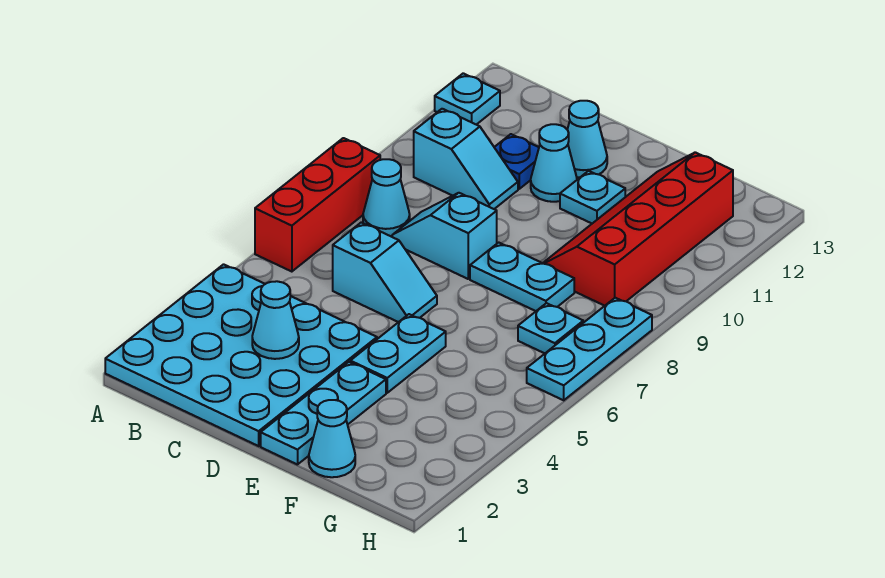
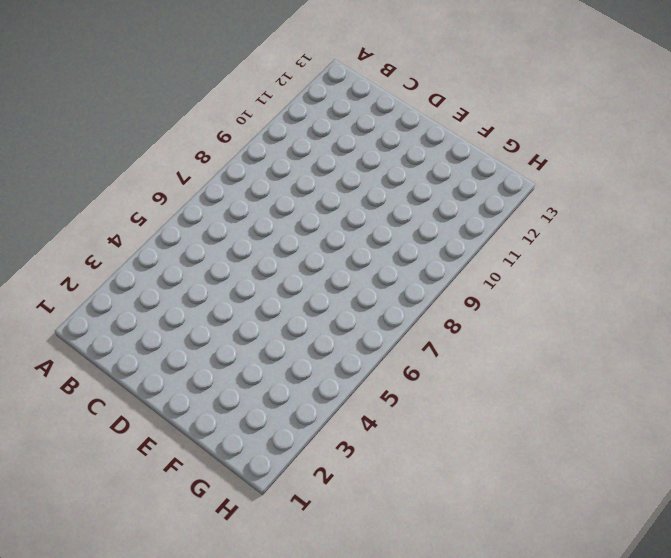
none -> cyan plate A1:D4 level 1
none -> red brick A6:A8 level 1
none -> cyan plate A12 level 1

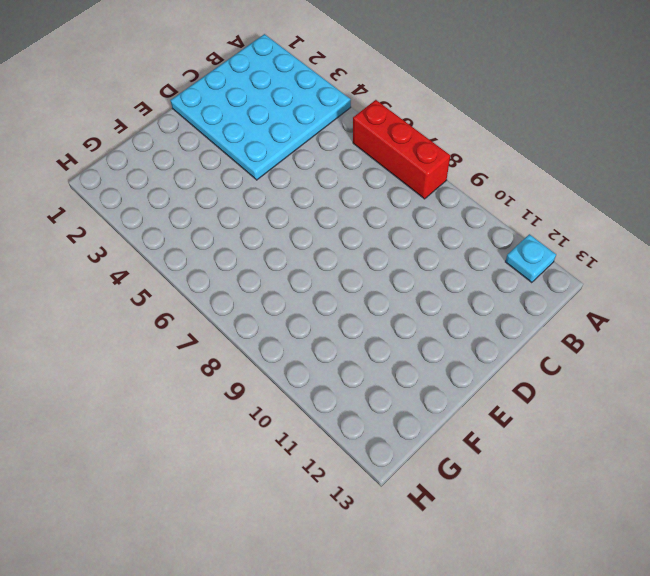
none -> cyan cone B8 level 1
none -> cyan slope B10:C10 level 1 top B
none -> cyan slope C6:D6 level 1 top C

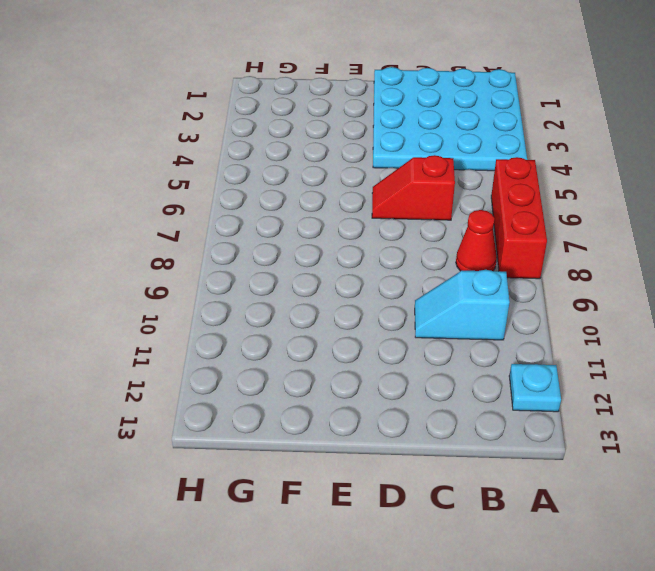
red cone B8 level 1 -> cyan cone B8 level 1
red slope C6:D6 level 1 top C -> cyan slope C6:D6 level 1 top C
none -> cyan slope C8:D8 level 1 top D
none -> blue plate C11 level 1
none -> cyan cone D11 level 1

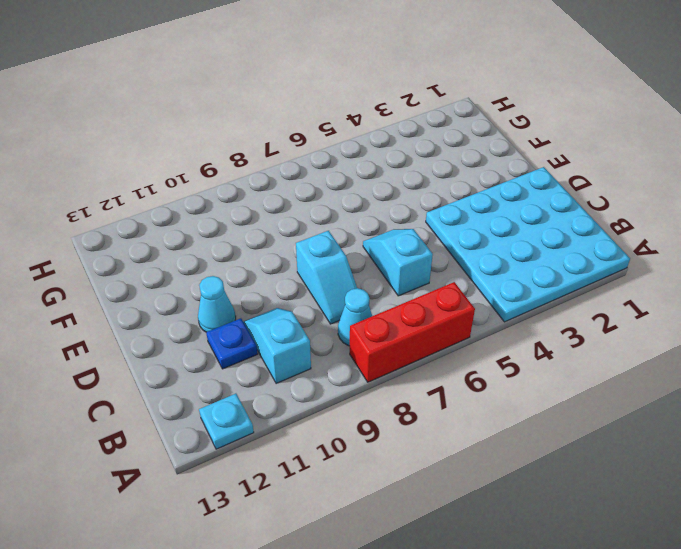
none -> cyan cone D12 level 1
none -> cyan plate E1:E3 level 1
none -> cyan plate E4:E5 level 1

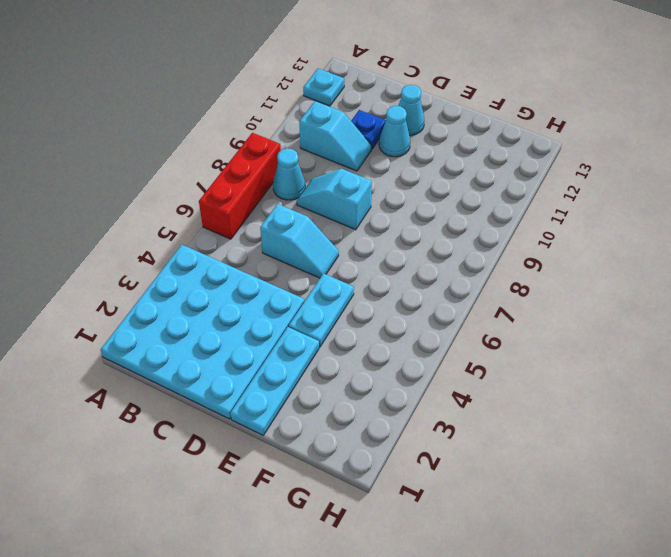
none -> cyan plate E8:F8 level 1
none -> cyan plate E11 level 1
none -> cyan cone F1 level 1

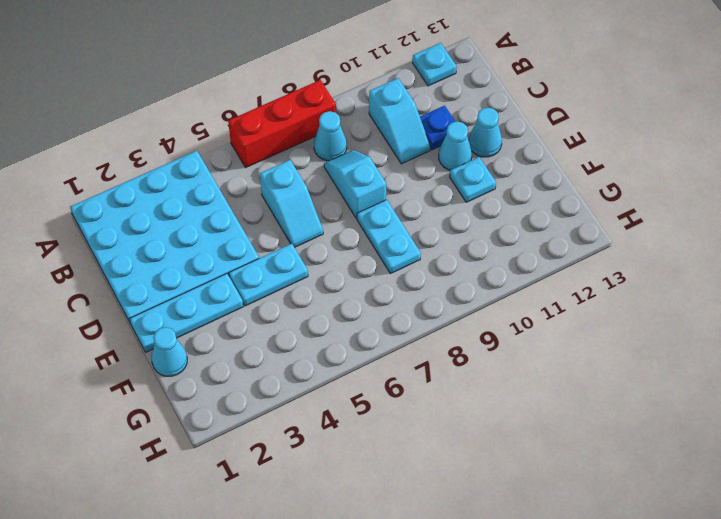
none -> red slope F9:G12 level 1 top G
none -> cyan plate G7 level 1
none -> cyan plate H6:H8 level 1

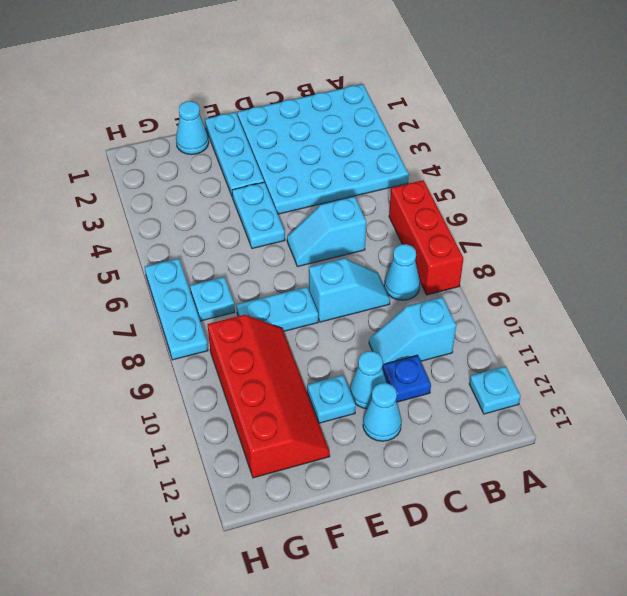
none -> cyan cone C3 level 2

